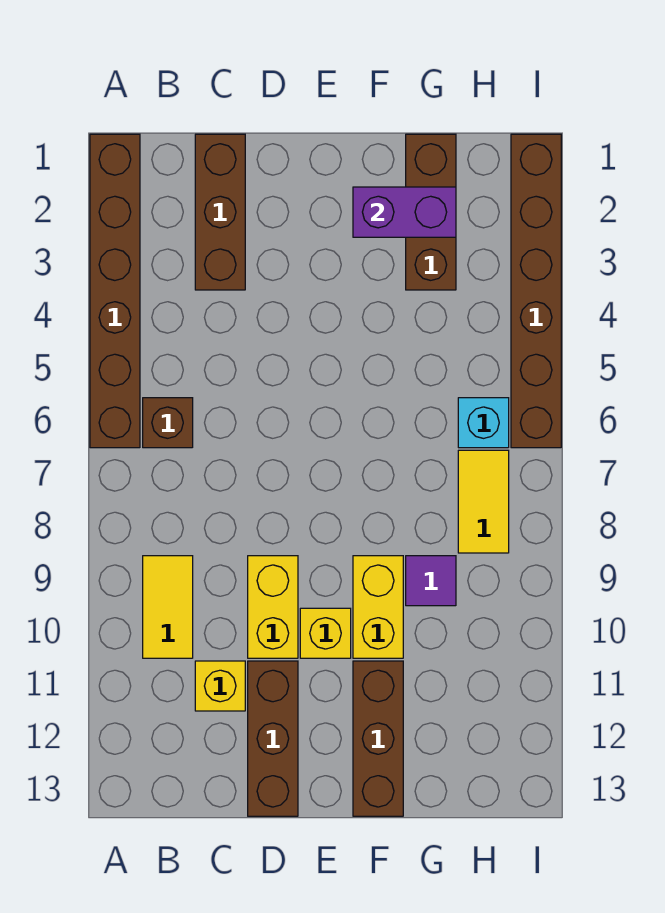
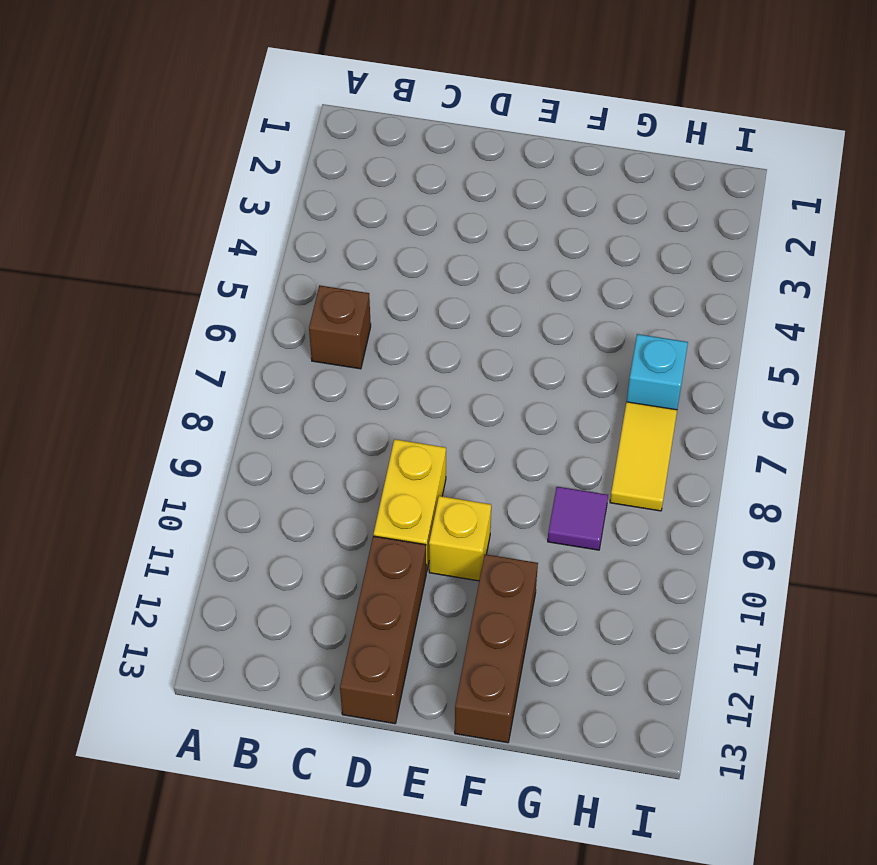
none -> brown brick A1:A6 level 1
none -> yellow tile B9:B10 level 1
none -> brown brick C1:C3 level 1

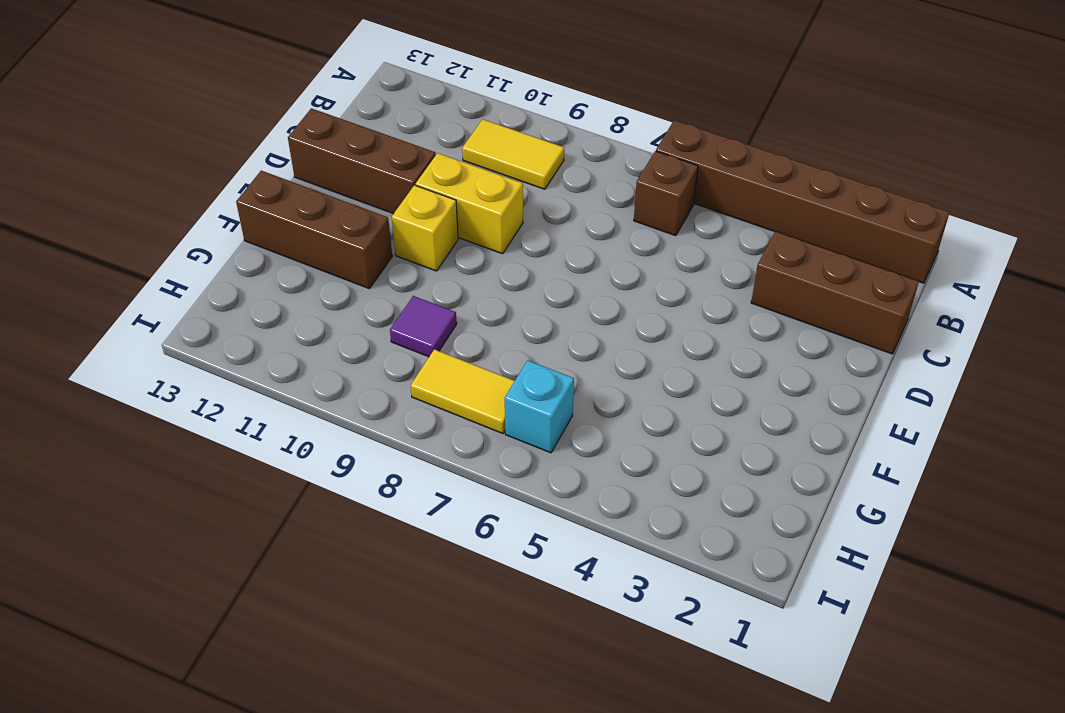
none -> yellow brick C11 level 1
none -> yellow brick F9:F10 level 1
none -> brown brick G1:G3 level 1

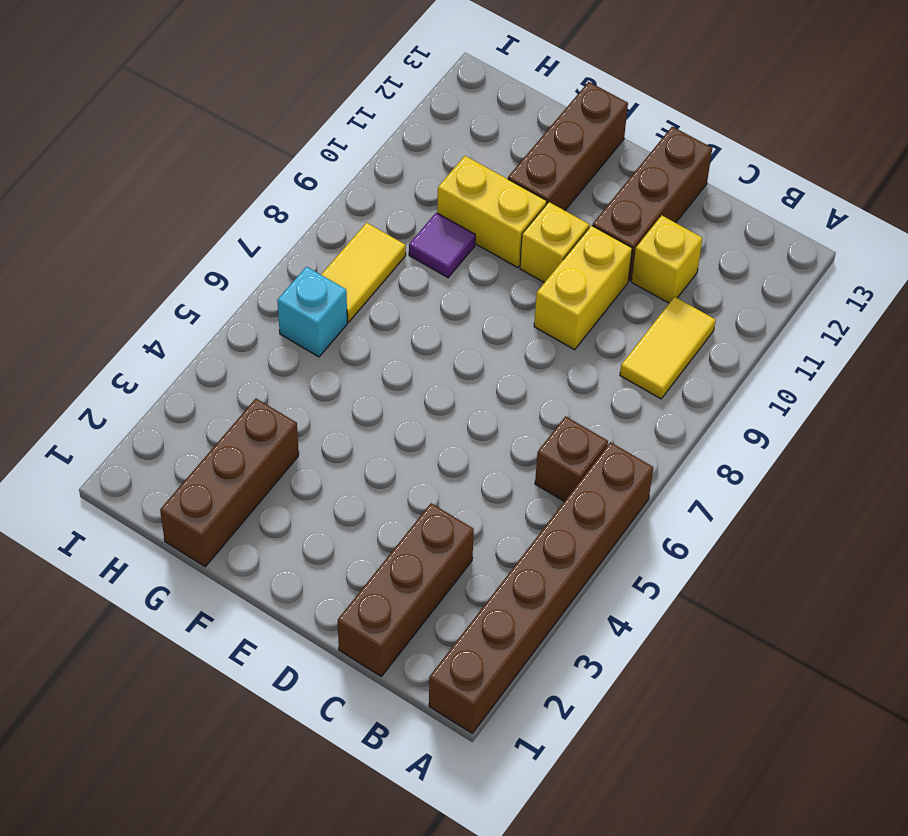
yellow brick F10:G10 level 1 -> yellow brick F9:F10 level 1
none -> brown brick I1:I6 level 1
none -> purple brick F2:G2 level 2

